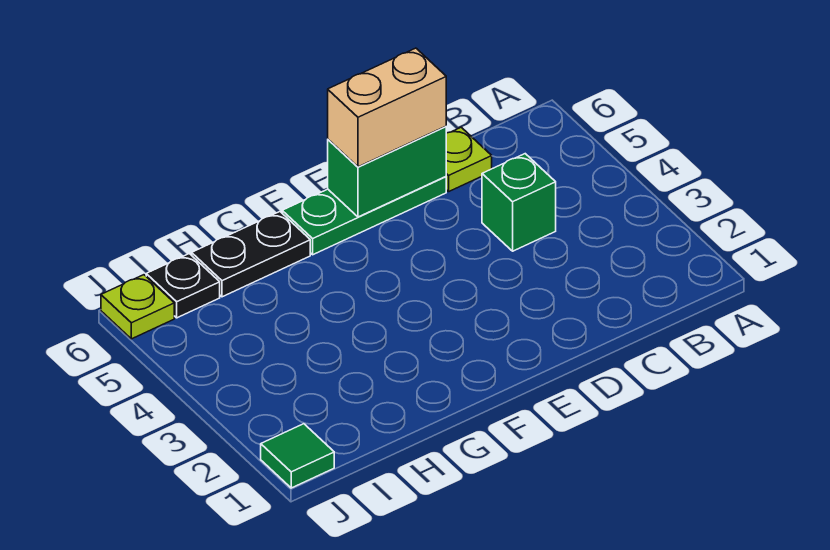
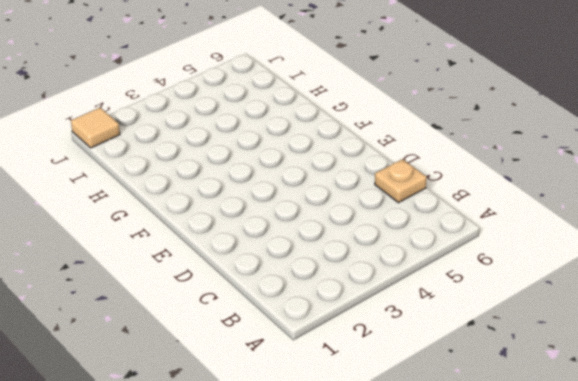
tan plate C6 level 1 -> lime plate C6 level 1
tan tile J1 level 1 -> green tile J1 level 1
none -> green brick C4 level 1
none -> green plate D6:F6 level 1

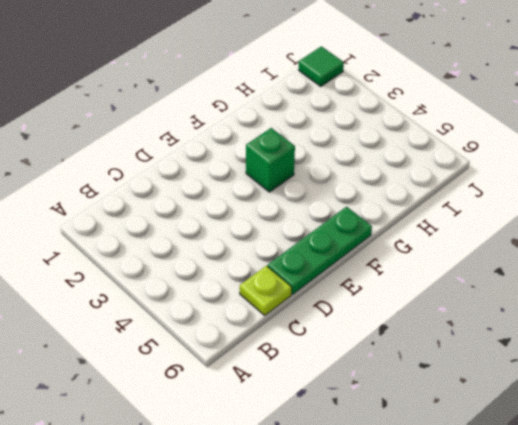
green brick F3 level 1 -> green brick C4 level 1
none -> black plate G6:H6 level 1
none -> black plate I6 level 1

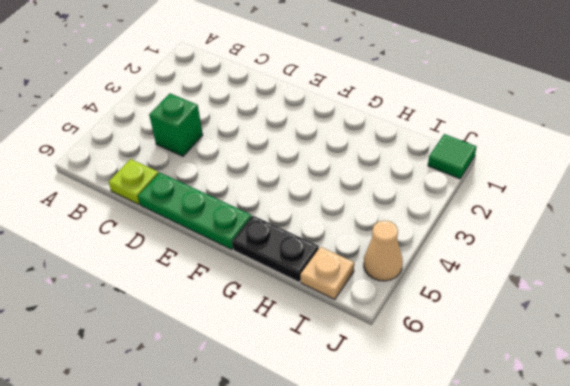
tan plate I6 level 1 -> black plate I6 level 1
tan cone J5 level 1 -> none
none -> lime plate J6 level 1
none -> green brick D6:E6 level 2

